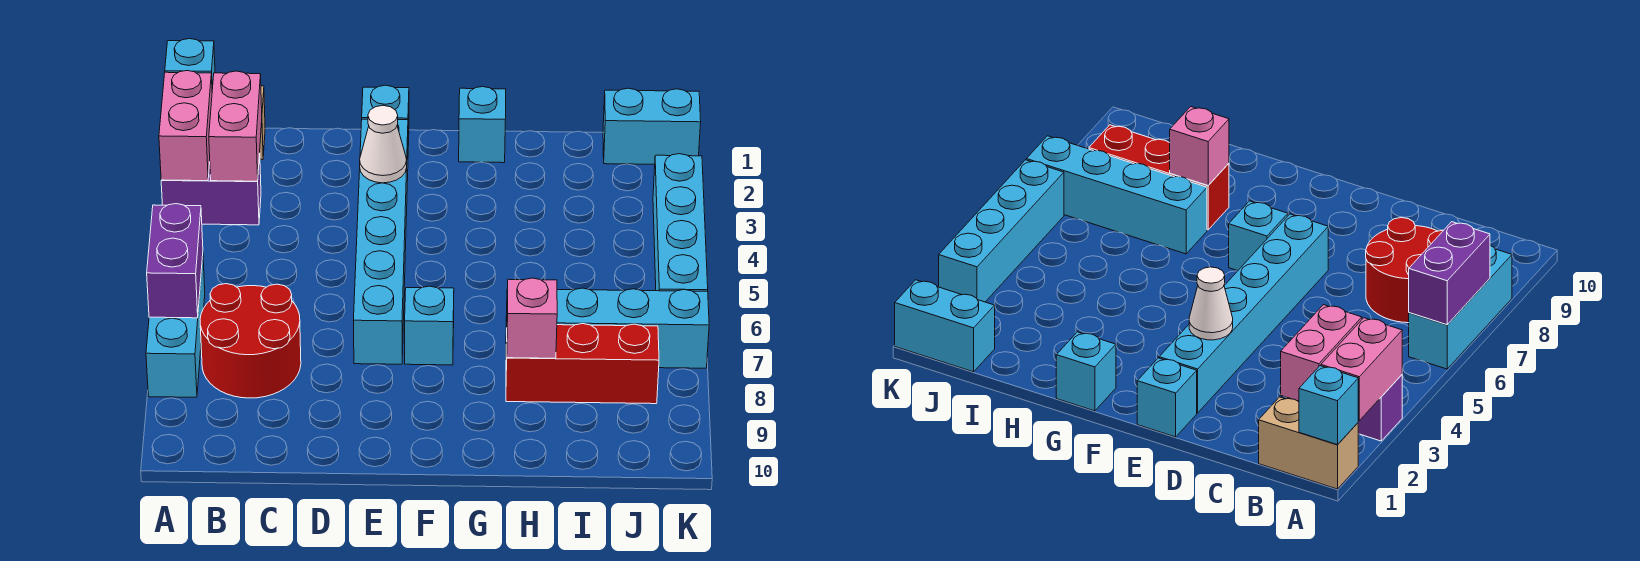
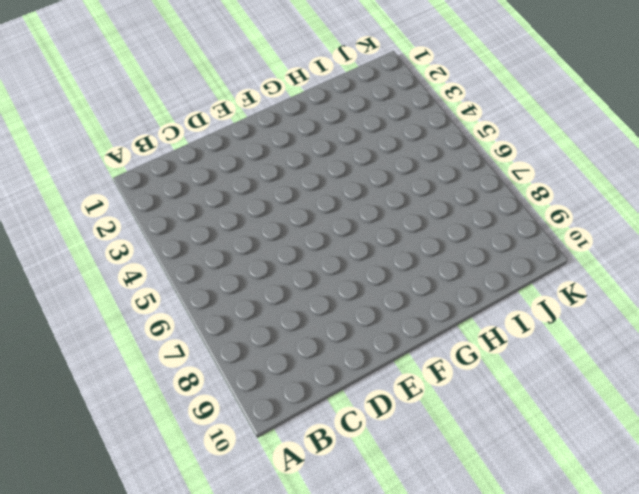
none -> tan brick A1:B1 level 1
none -> purple brick A3:B3 level 1
none -> cyan brick A6:A8 level 1

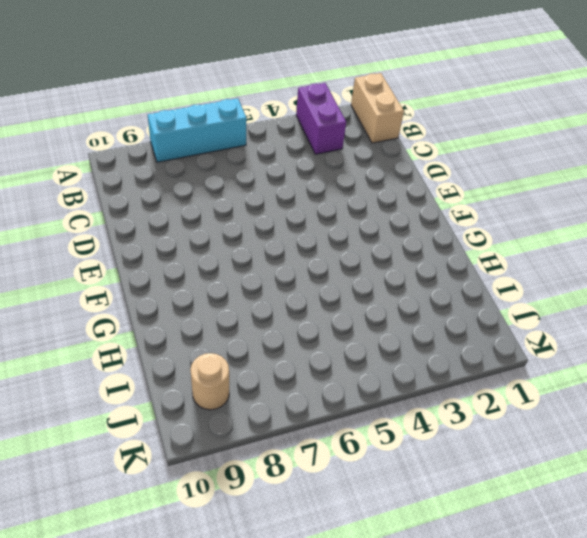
tan round brick J9 level 1 -> none
none -> red round brick B7:C8 level 1
none -> cyan brick E1 level 1
none -> cyan brick E2:E7 level 1

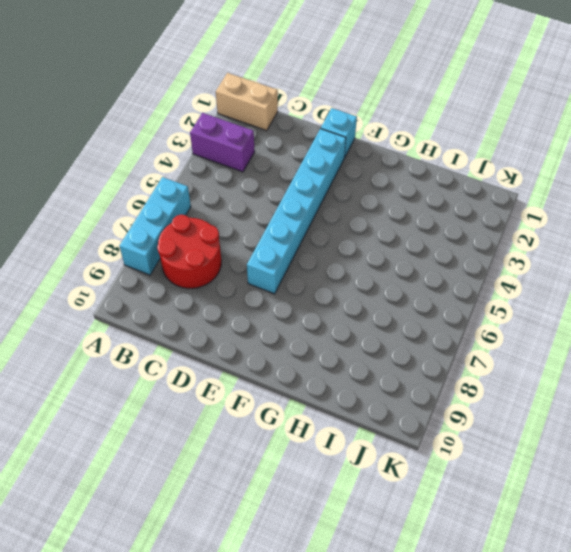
none -> cyan brick F7 level 1
none -> cyan brick G1 level 1
none -> cyan brick H7:K7 level 1

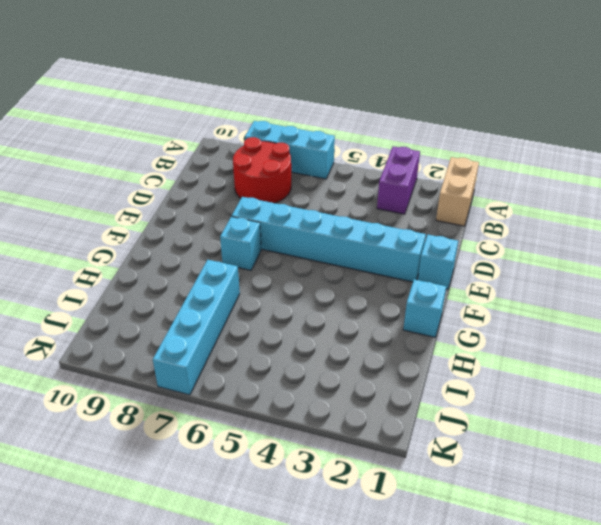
none -> red brick H8:J8 level 1
none -> cyan brick J1:K1 level 1
none -> cyan brick K3:K6 level 1

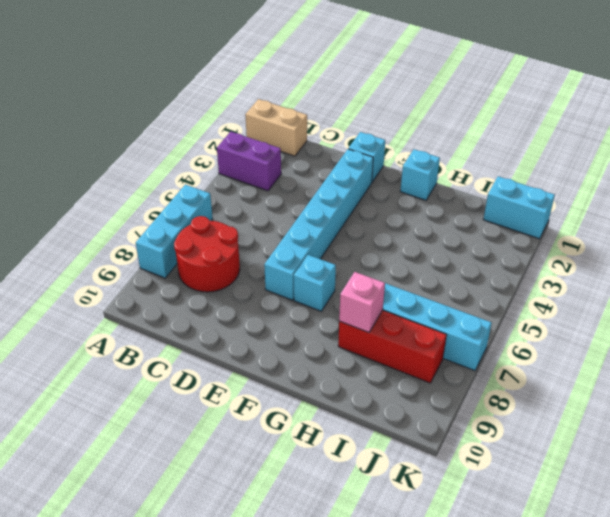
none -> cyan brick K3:K6 level 1
none -> cyan brick A1 level 2
none -> pink brick A2:A3 level 2

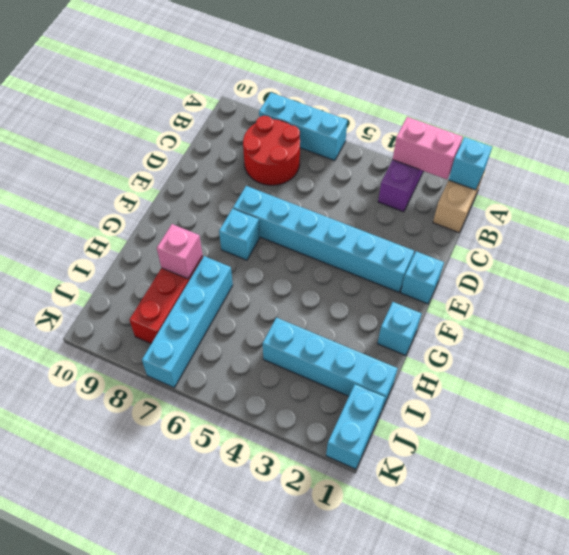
cyan brick I1:I4 level 1 -> cyan brick K3:K6 level 1
none -> purple brick A6:A7 level 2
none -> pink brick B2:B3 level 2
none -> white cone E3 level 2

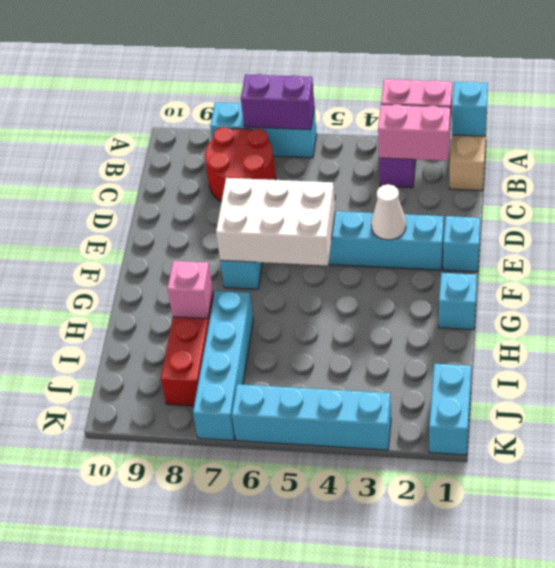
white brick E5:F7 level 2 -> none

